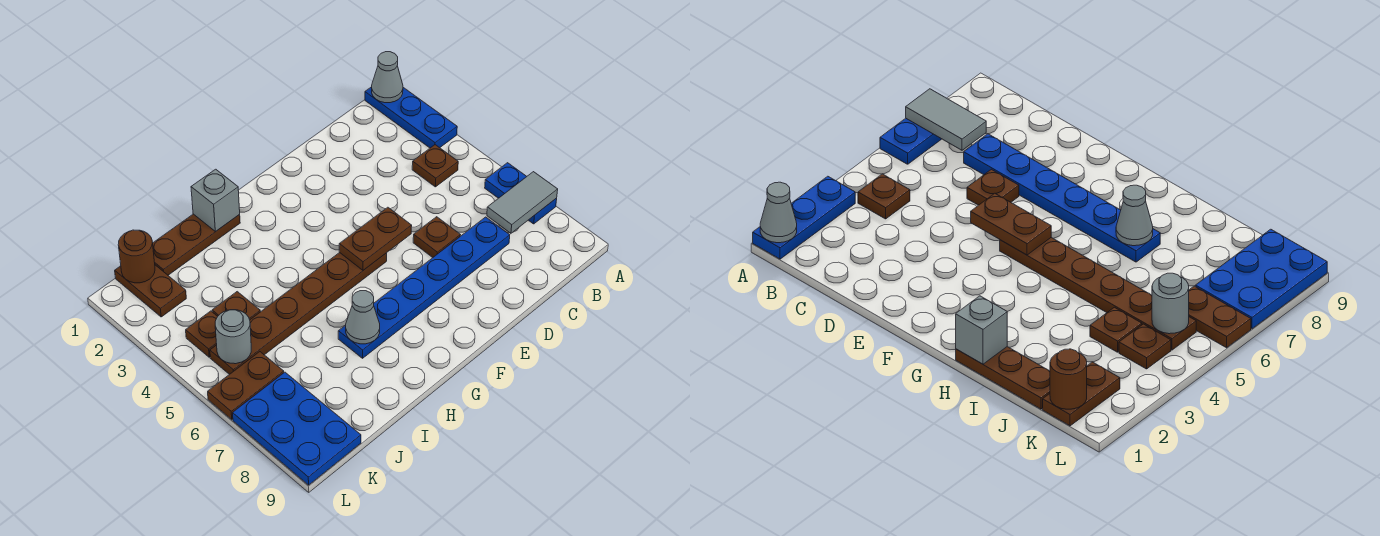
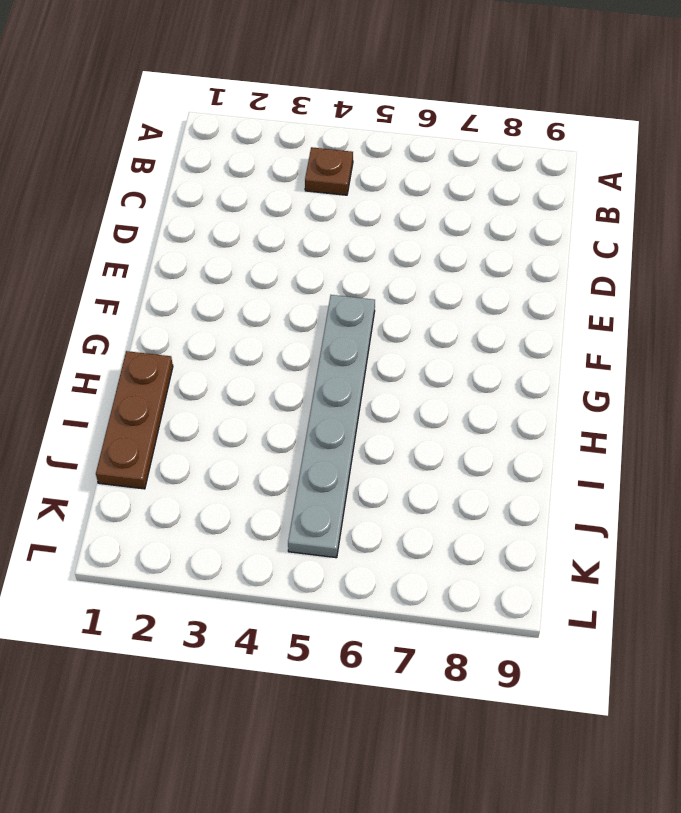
grey plate F5:K5 level 1 -> brown plate F5:K5 level 1
none -> blue plate A1:A3 level 1
none -> blue plate A6:A7 level 1
none -> blue plate C7:H7 level 1

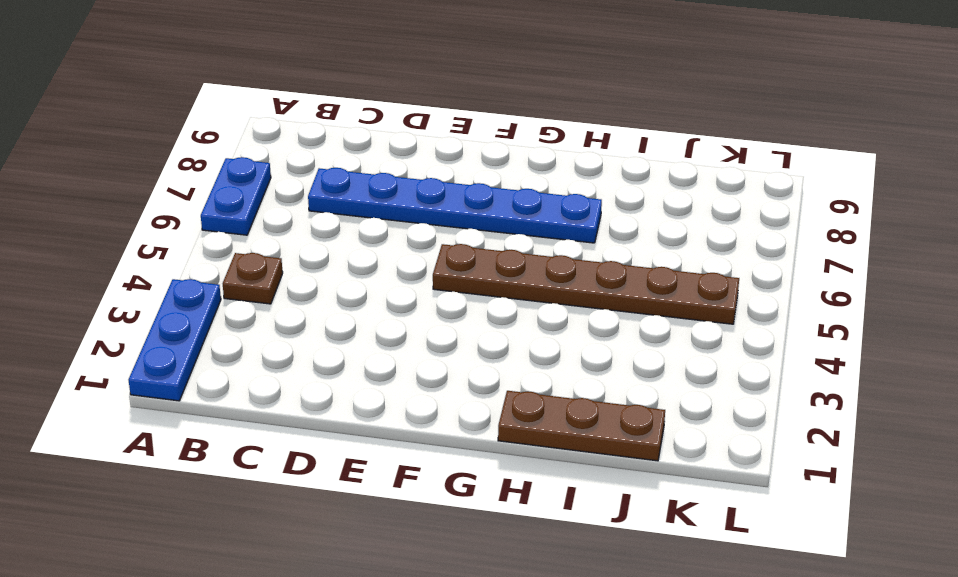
none -> brown plate D6 level 1
none -> brown plate J4 level 1
none -> brown plate K1:K2 level 1

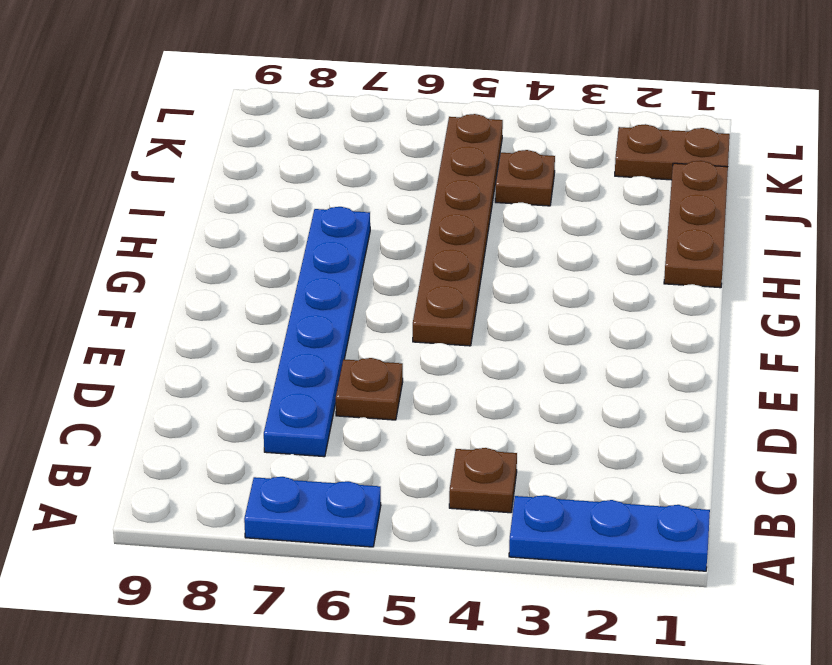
none -> brown plate K4 level 1
none -> brown plate K6:L6 level 1
none -> blue plate K7:L9 level 1

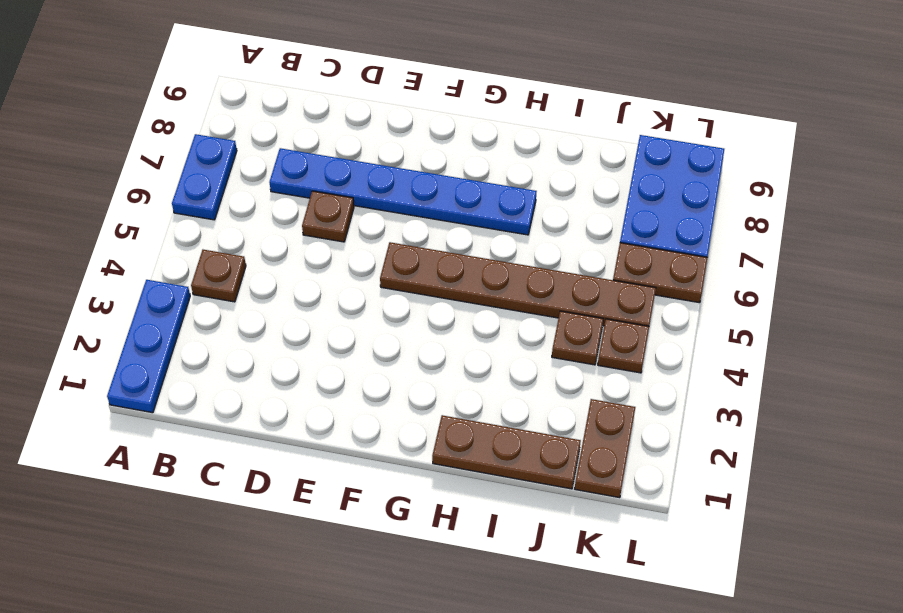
none -> grey cone A1 level 2
none -> grey tile A7:B7 level 2
none -> brown plate E5:F5 level 2

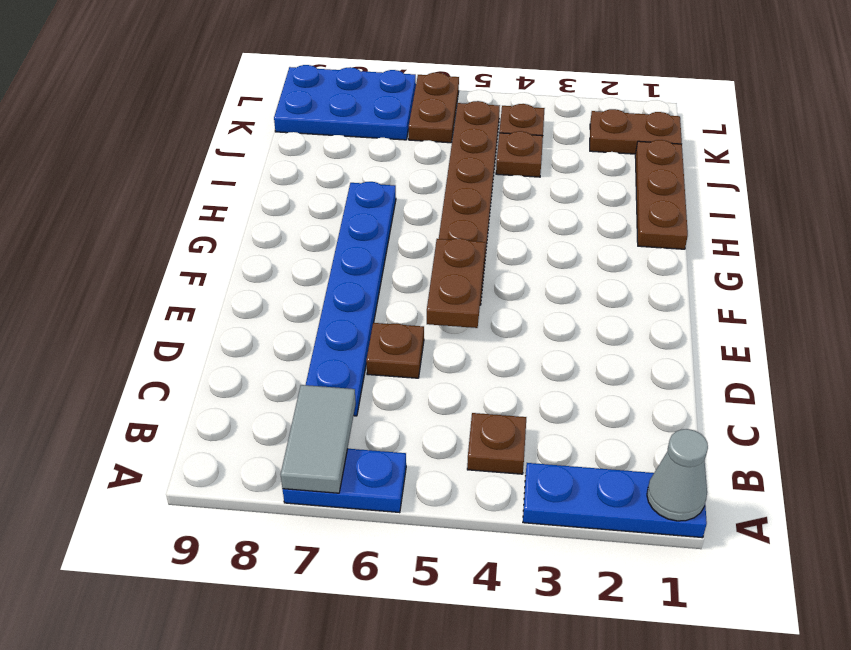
none -> grey brick H1 level 2
none -> grey cone H7 level 2
none -> brown round brick K1 level 2

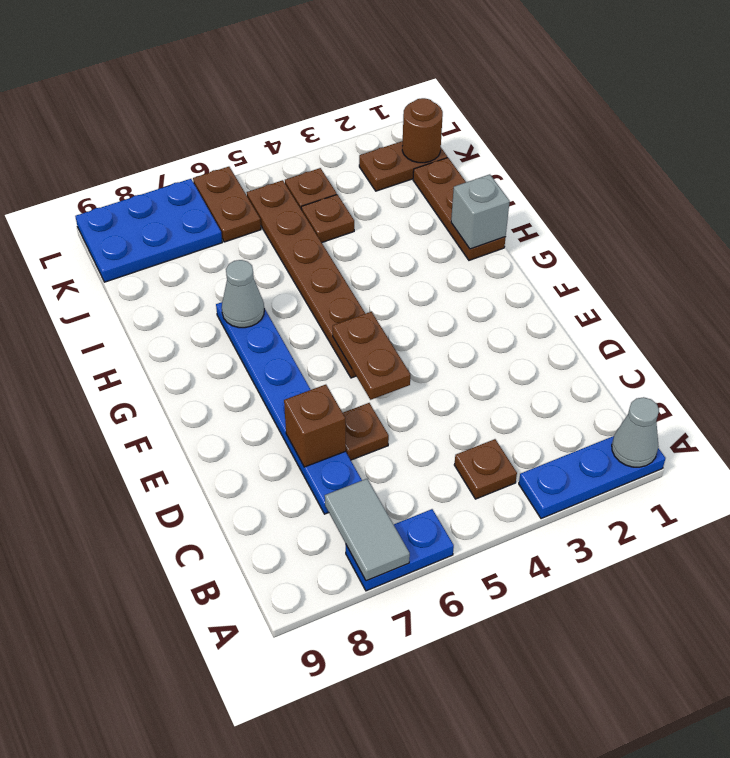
brown brick D7 level 2 -> none
none -> grey round brick K5 level 2

